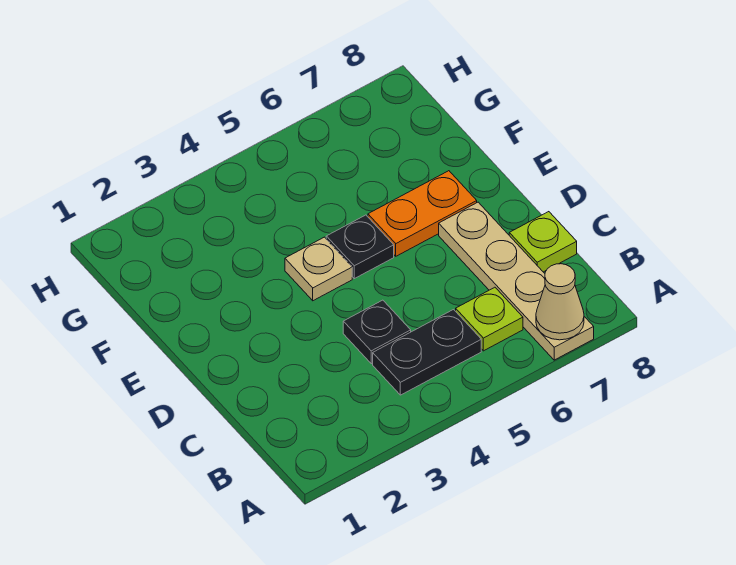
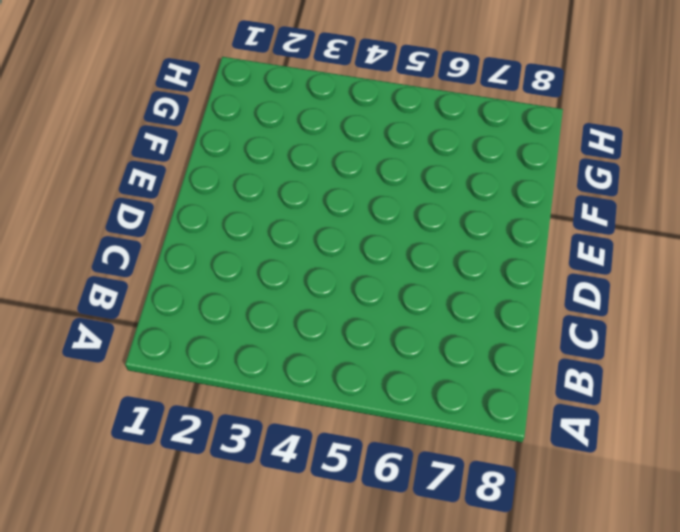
none -> tan plate A7:D7 level 1
none -> black plate B4:B5 level 1

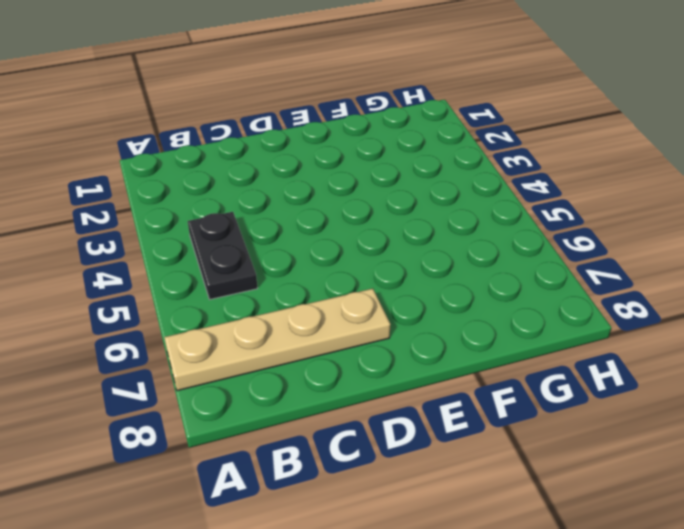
none -> lime plate B6 level 1
none -> black plate C4 level 1

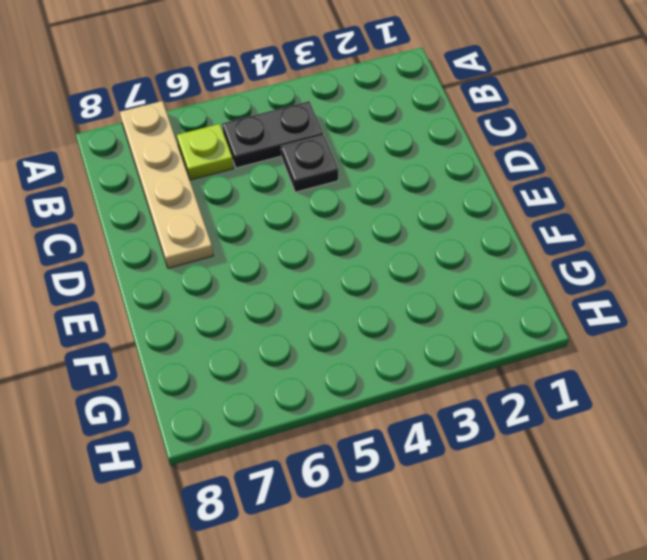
none -> lime plate C8 level 1
none -> tan plate E4 level 1

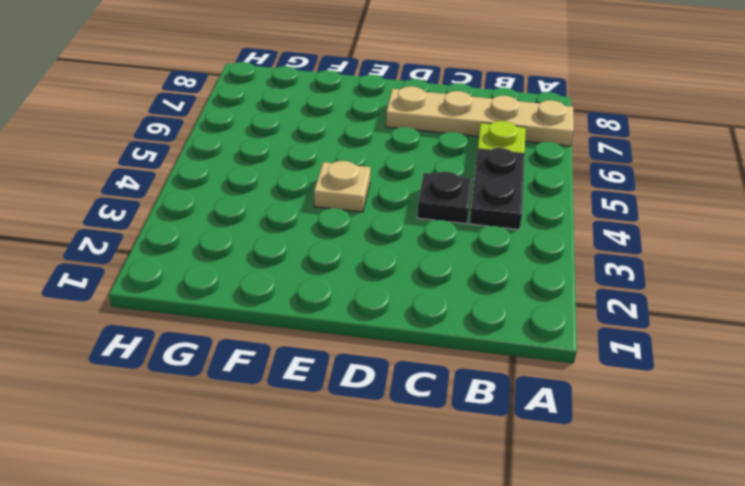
none -> lime plate C8 level 1
none -> black plate E5 level 1

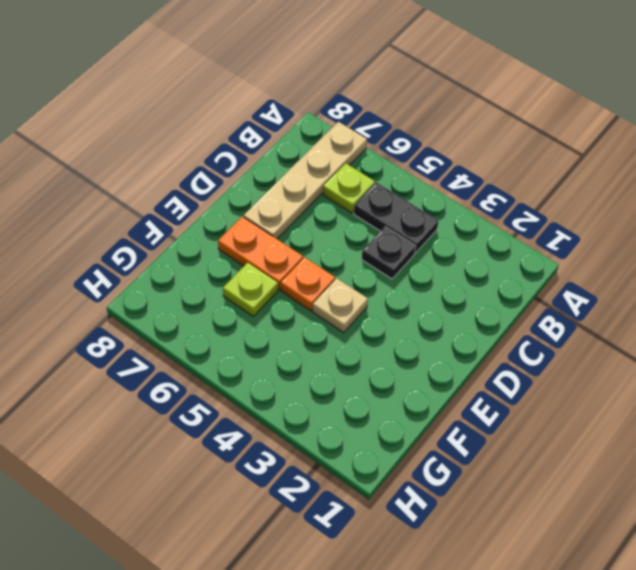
orange plate E5 level 1 -> black plate E5 level 1
lime plate F6 level 1 -> lime plate C8 level 1
none -> tan cone A7 level 2

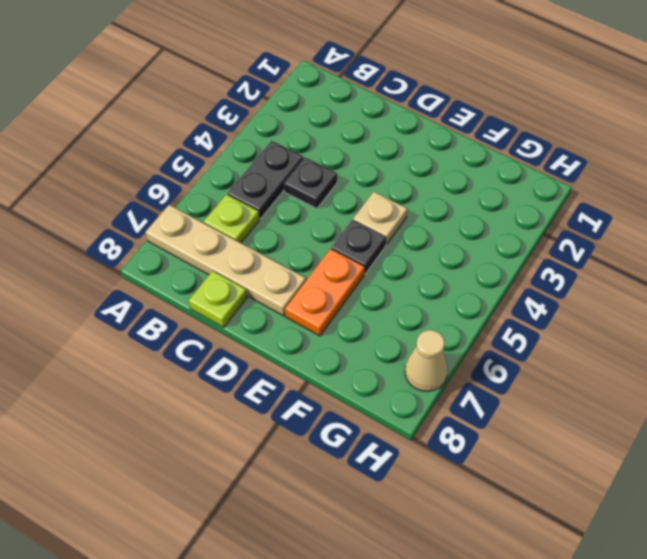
tan cone H7 level 1 -> tan cone A7 level 2

